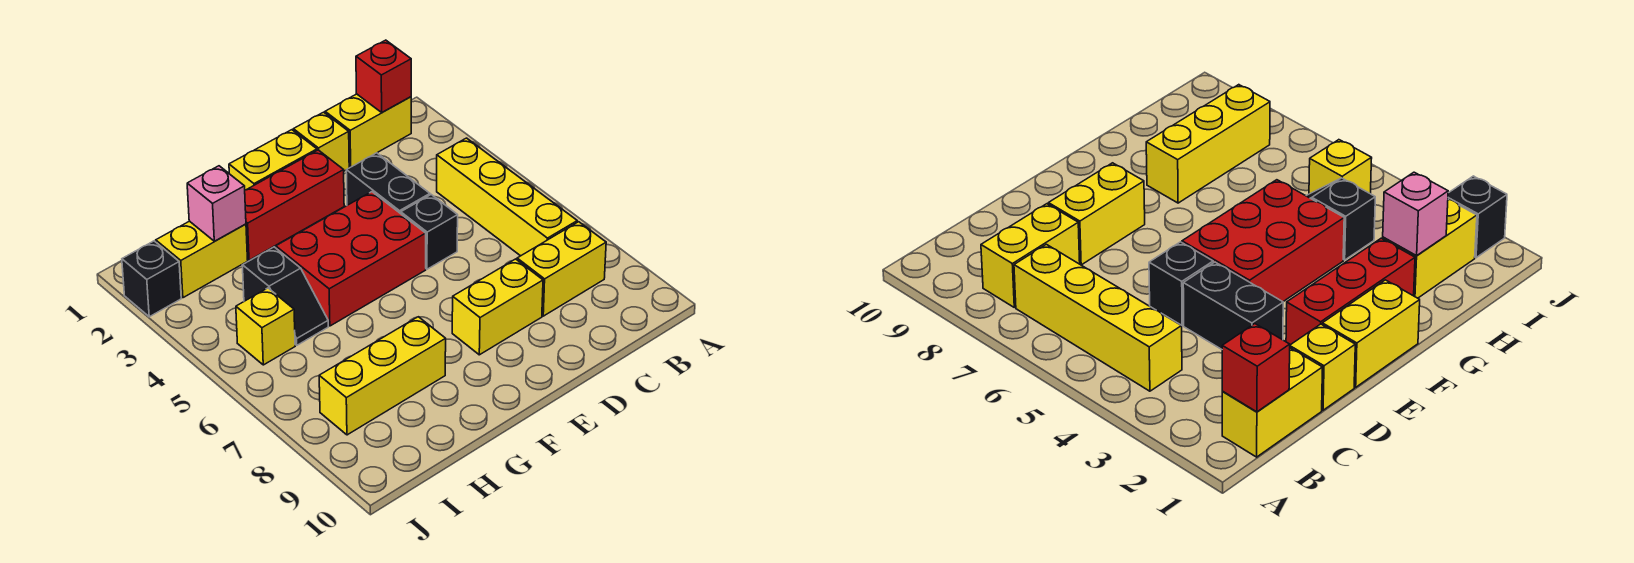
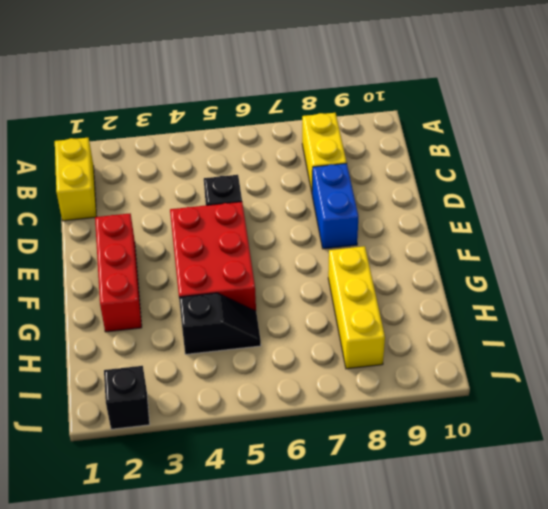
blue brick D8:E8 level 1 -> yellow brick D8:E8 level 1
none -> yellow brick B4:B7 level 1
none -> yellow brick D1 level 1
none -> black brick D3:D4 level 1

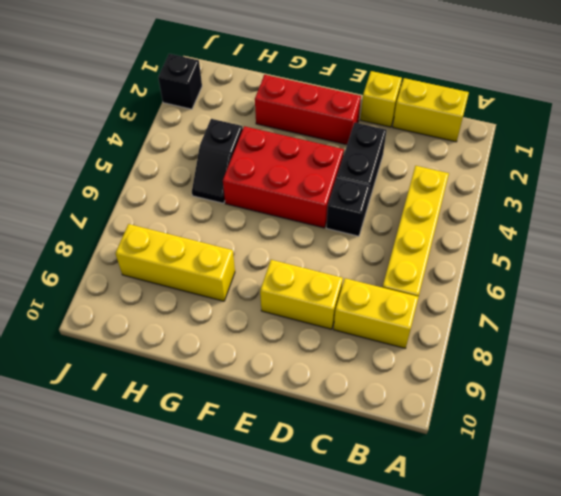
none -> yellow brick E1:F1 level 1
none -> yellow brick H2:I2 level 1
none -> yellow brick I5 level 1

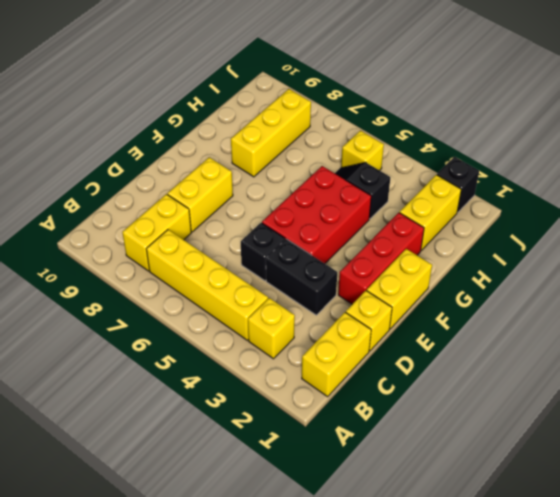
yellow brick B3 level 1 -> none
none -> red brick B1 level 2
none -> pink brick H2 level 2

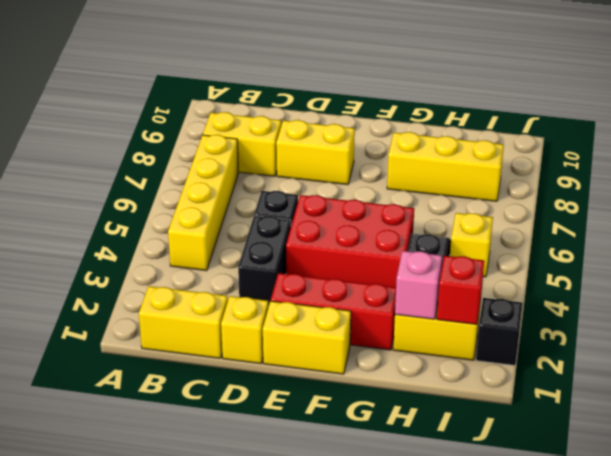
red brick I2 level 2 -> red brick B1 level 2

